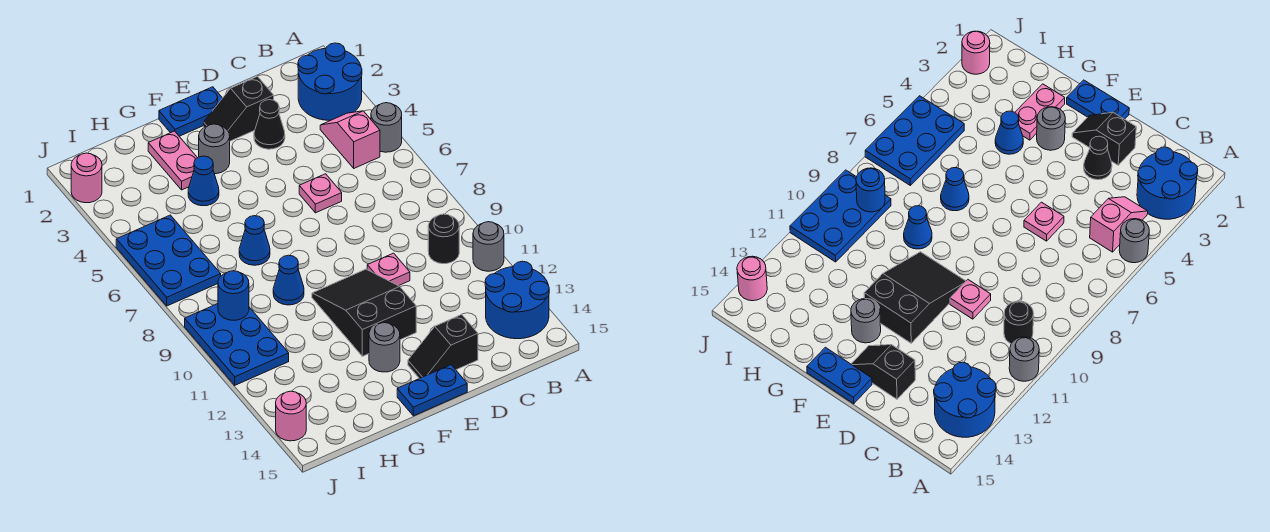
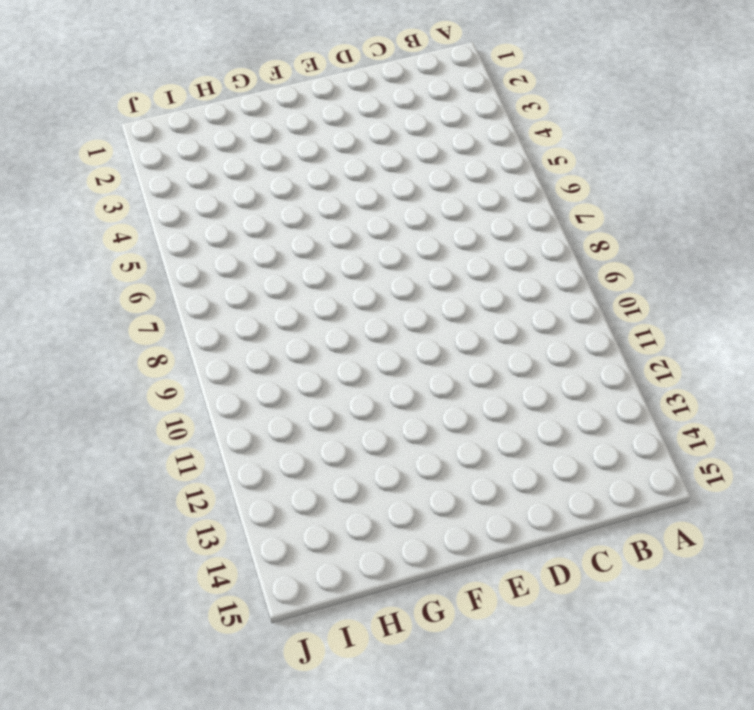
none -> blue round brick A2:B3 level 1
none -> grey round brick A5 level 1
none -> grey round brick A11 level 1

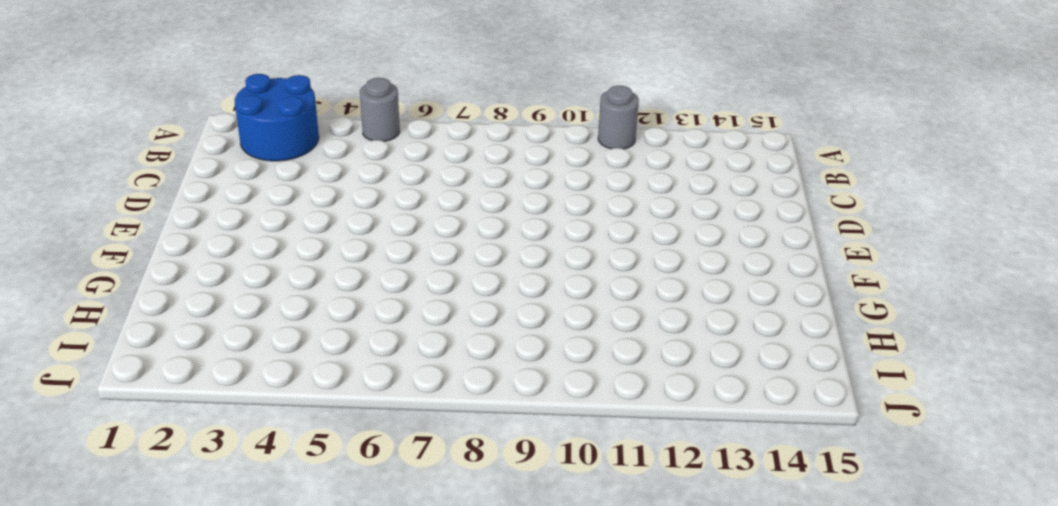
none -> blue round brick A13:B14 level 1
none -> pink slope B4:B5 level 1 top 5
none -> black round brick B10 level 1

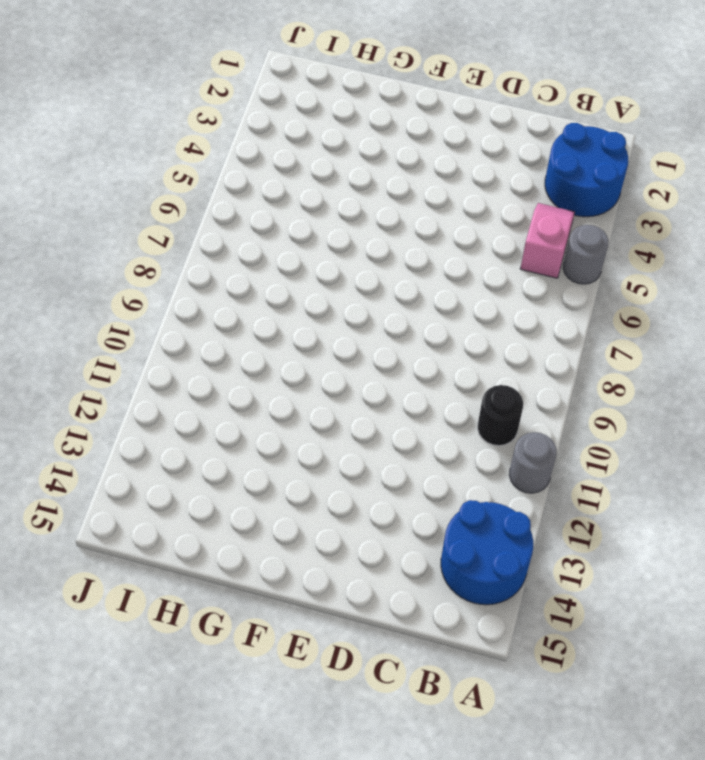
none -> black slope D2:E2 level 1 top D
none -> black cone D3 level 1
none -> pink plate D6 level 1

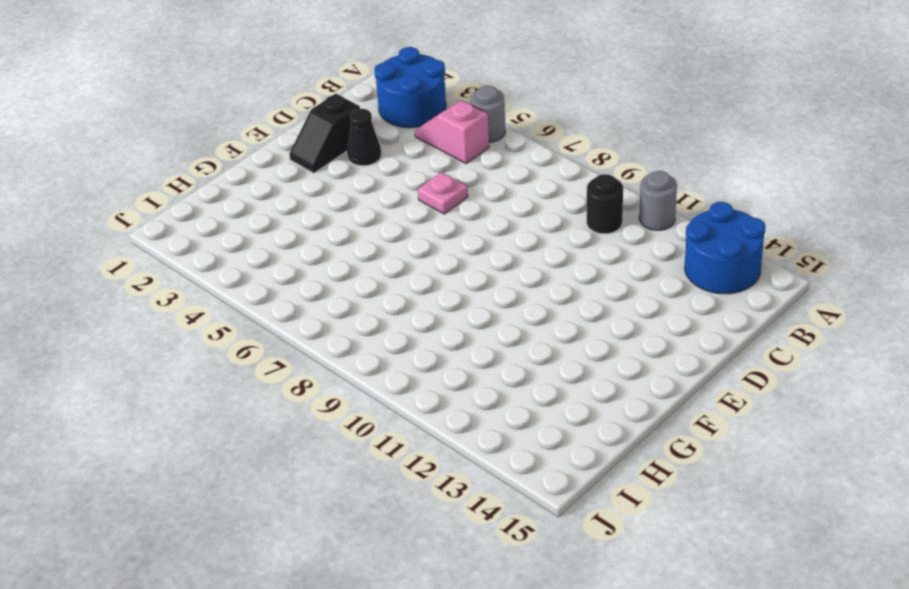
none -> pink plate D10 level 1
none -> black slope D14:E14 level 1 top D
none -> blue plate E1:F1 level 1

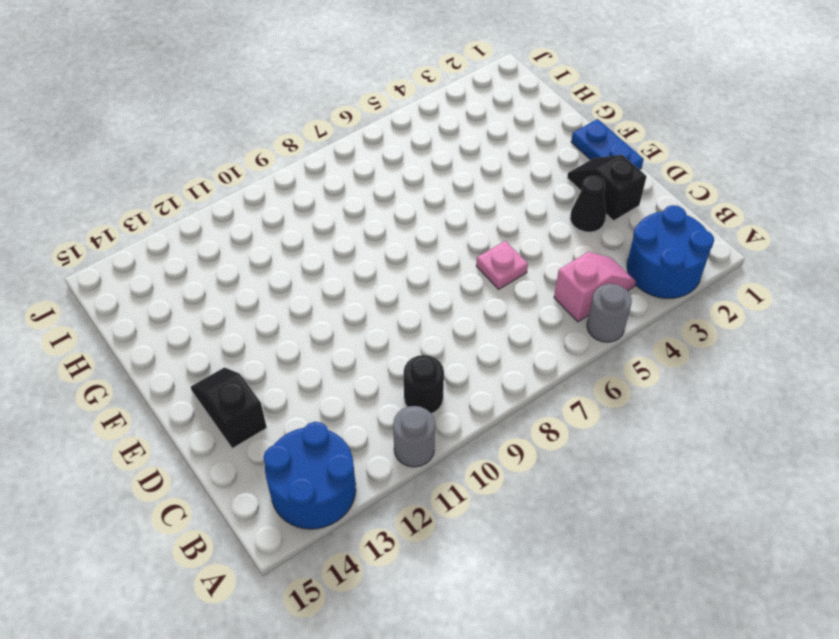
none -> pink plate D10 level 1
none -> black slope E10:F12 level 1 top 12
none -> blue plate E15:F15 level 1

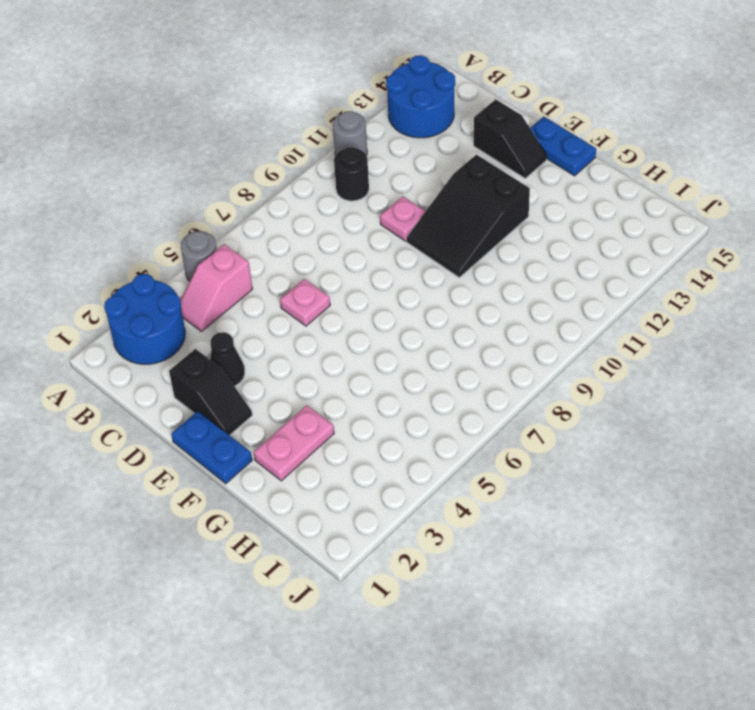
none -> grey round brick F3 level 1
none -> grey round brick F13 level 1
none -> blue cone G4 level 1

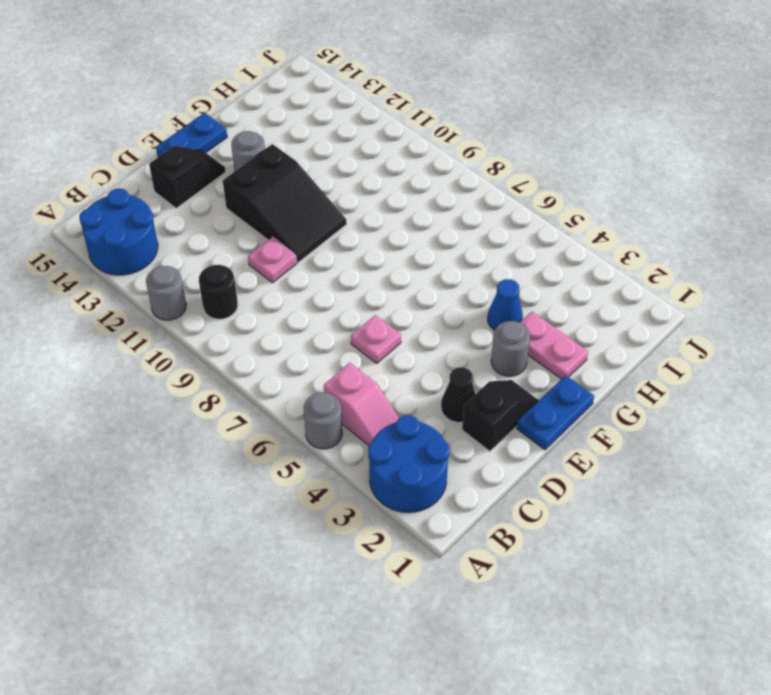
none -> blue cone G7 level 1
none -> blue cone G9 level 1
none -> blue plate I5:J7 level 1

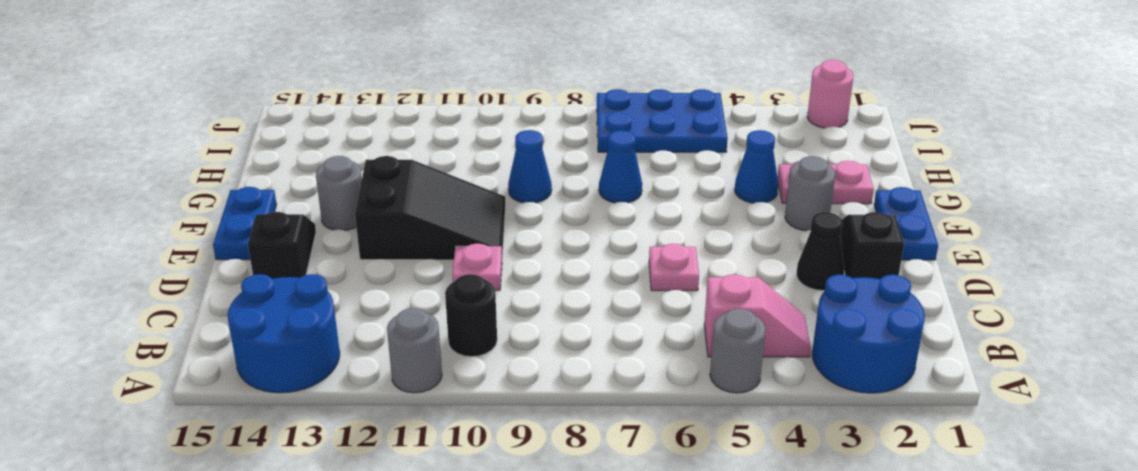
none -> blue plate I9:J11 level 1
none -> pink round brick J14 level 1
none -> blue round brick I9 level 2

